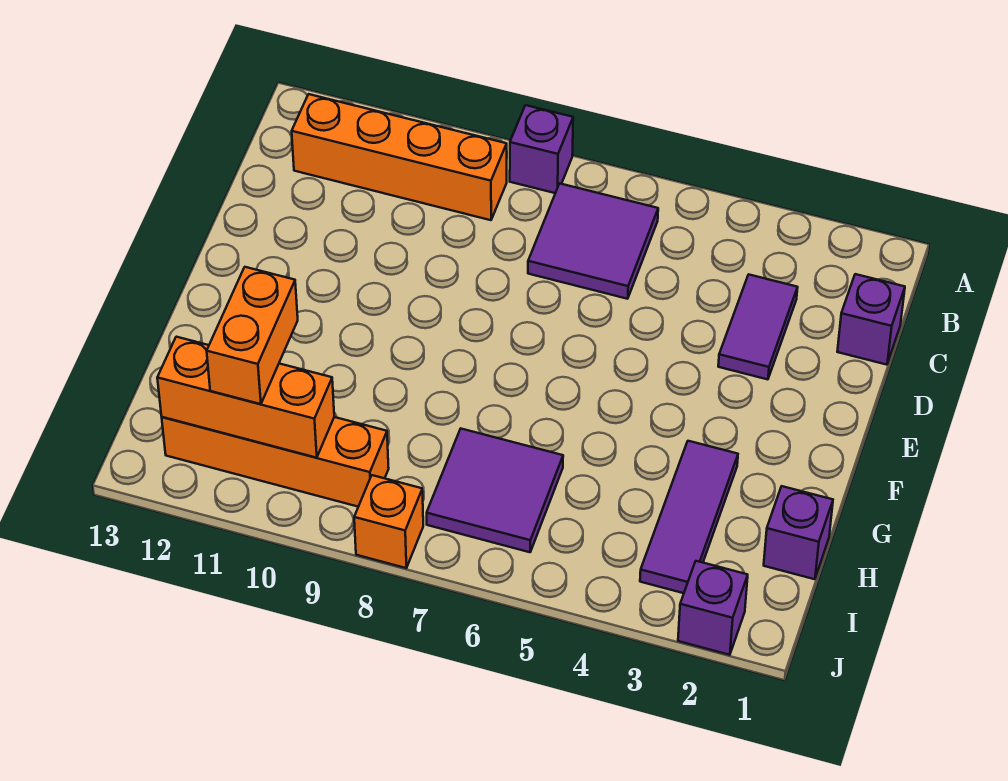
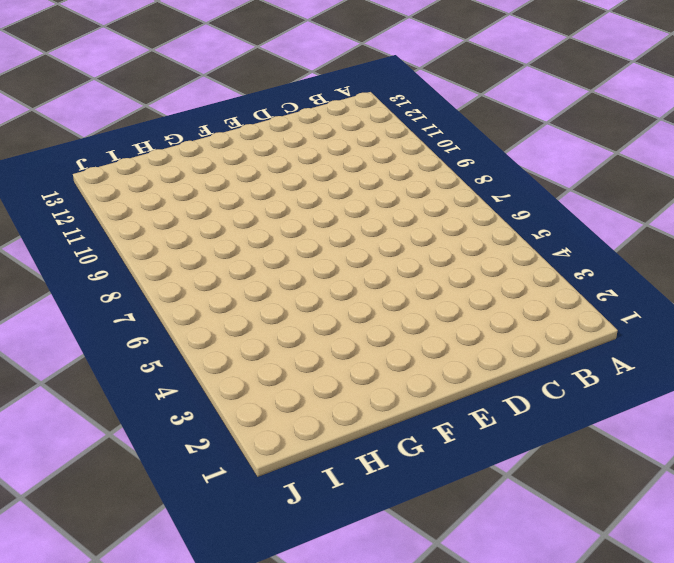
none -> purple brick A8 level 1
none -> purple tile B6:C7 level 1
none -> orange brick B9:B12 level 1

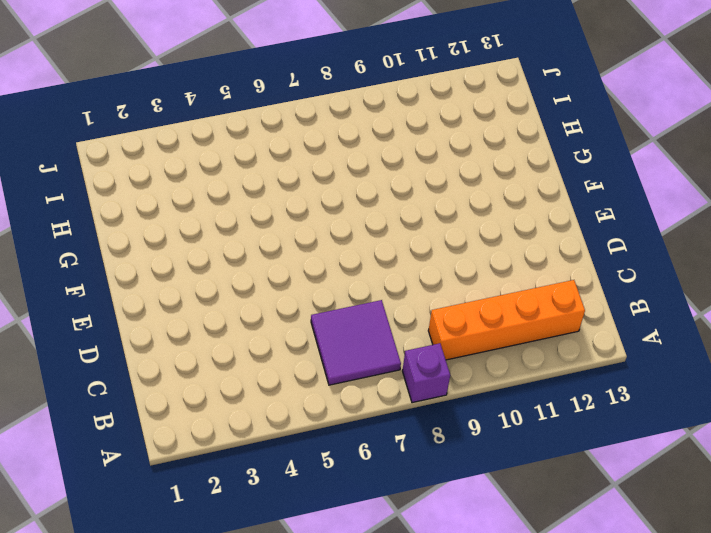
none -> purple brick C1 level 1
none -> purple tile C3:D3 level 1
none -> purple tile G3:I3 level 1

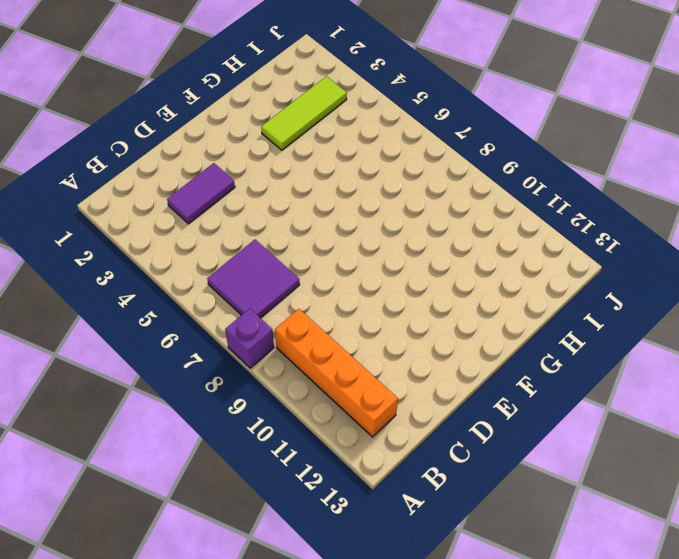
lime tile G3:I3 level 1 -> purple tile G3:I3 level 1
none -> purple brick C1 level 1
none -> purple brick H1 level 1
none -> purple tile H6:I7 level 1

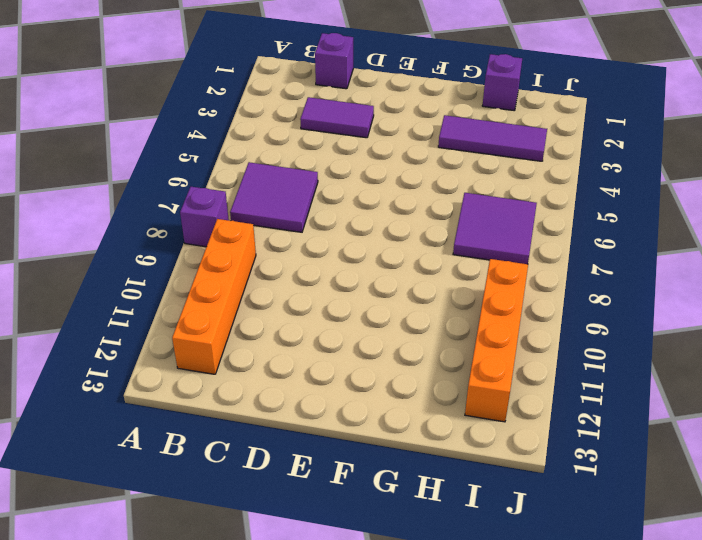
none -> purple brick J2 level 1
none -> orange brick J8 level 1
none -> orange brick I10:I12 level 2

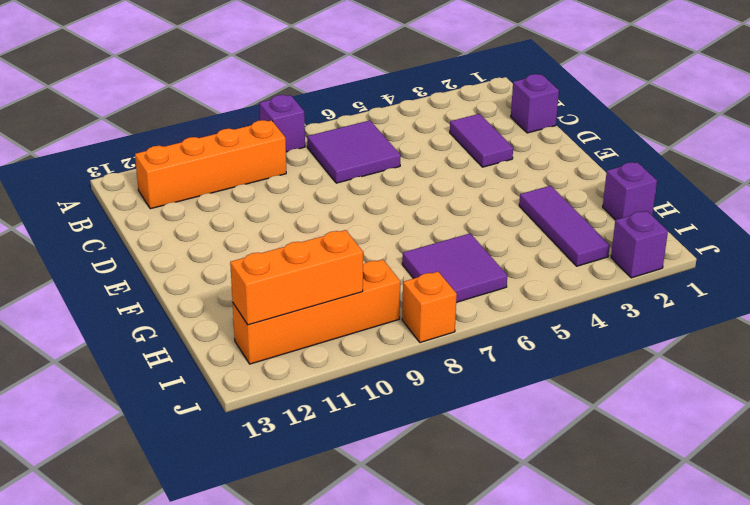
none -> orange brick H11:I11 level 3

